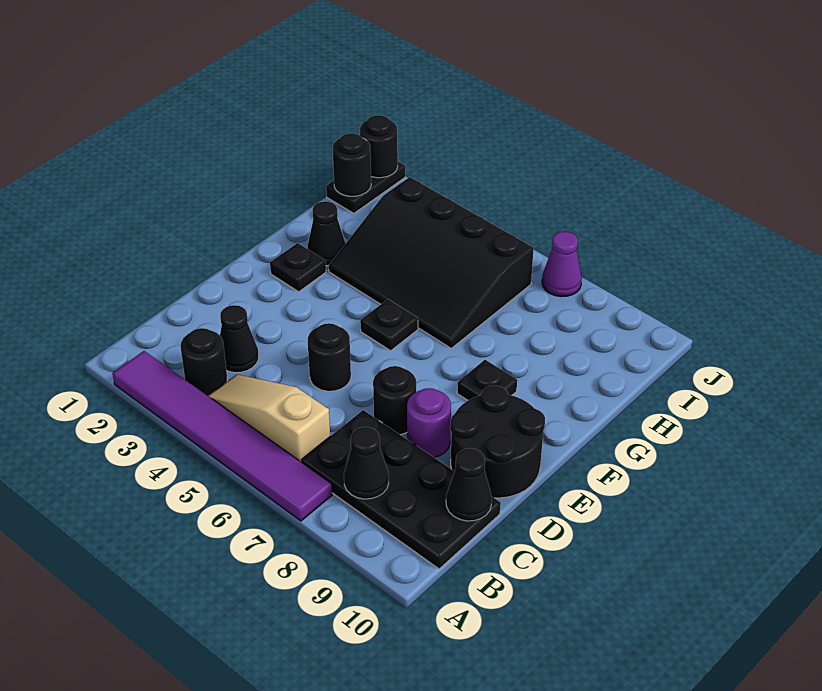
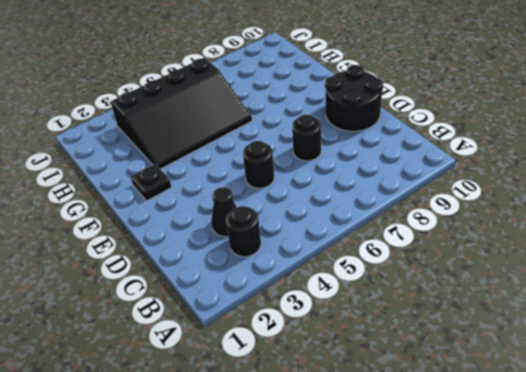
none -> purple tile A2:A7 level 1
none -> tan slope B4:B6 level 1 top 6
none -> black plate B7:C10 level 1

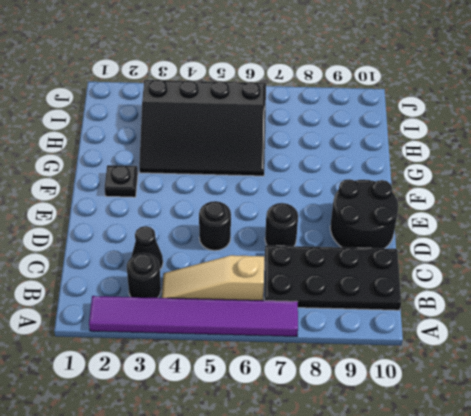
none -> purple round brick D8 level 1
none -> black plate F5 level 1
none -> black plate F8 level 1

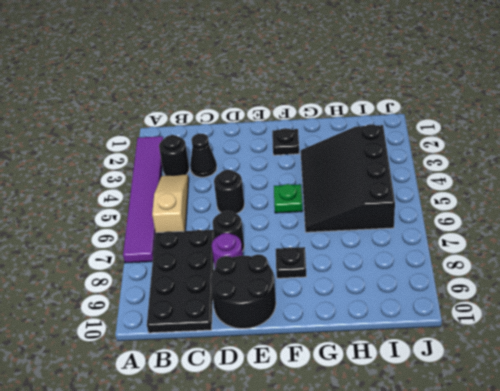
green plate F5 level 1 -> black plate F5 level 1
none -> black cone G2 level 1
none -> black plate I1:J1 level 1
none -> purple cone J7 level 1

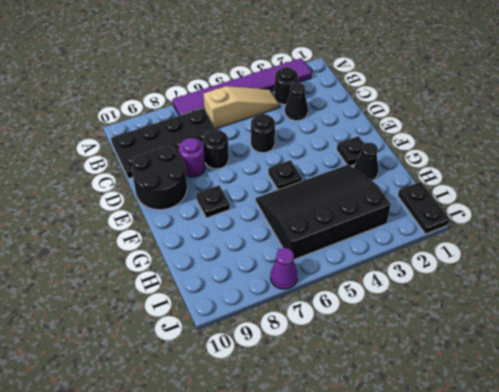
none -> black cone B8 level 2
none -> black cone C10 level 2
none -> black round brick I1 level 2

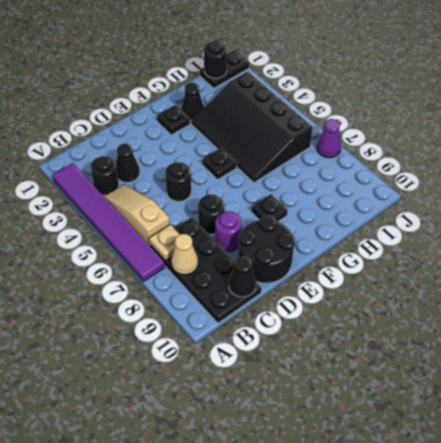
tan plate B7 level 2 -> none
tan cone B8 level 2 -> black cone B8 level 2
none -> black round brick J1 level 2

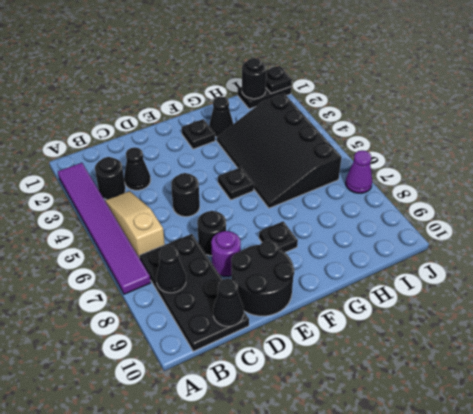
black plate J1 level 2 -> black round brick J1 level 2

